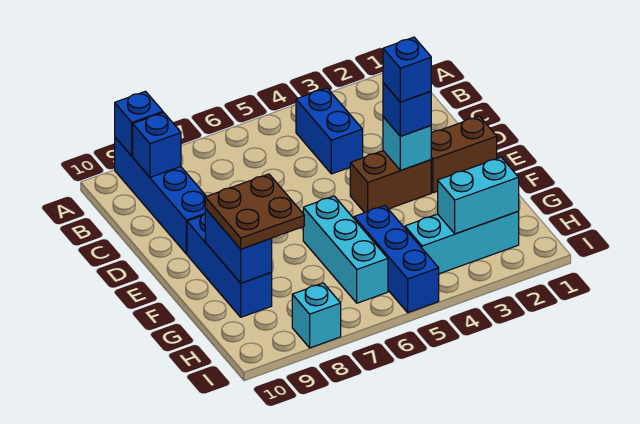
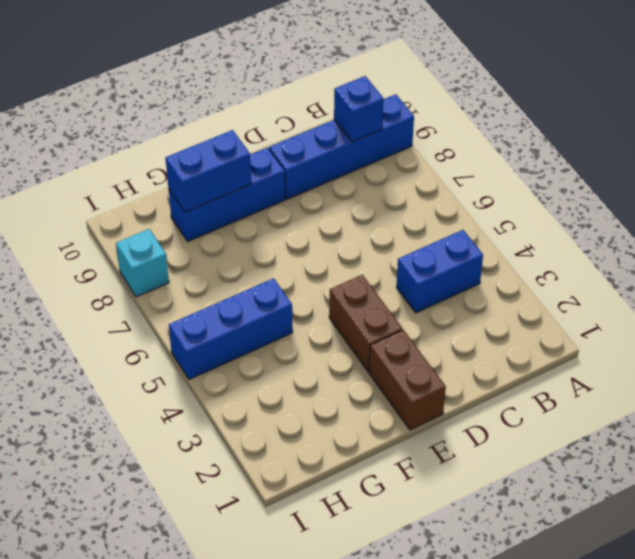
none -> cyan brick F6:H6 level 1
none -> cyan brick H2:H4 level 1
none -> blue brick A9 level 2

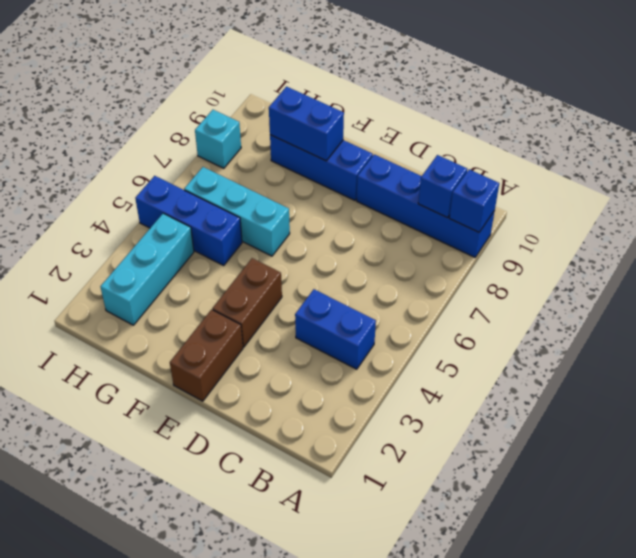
none -> cyan brick E3 level 2
none -> cyan brick H2:H3 level 2
none -> blue brick E3 level 3

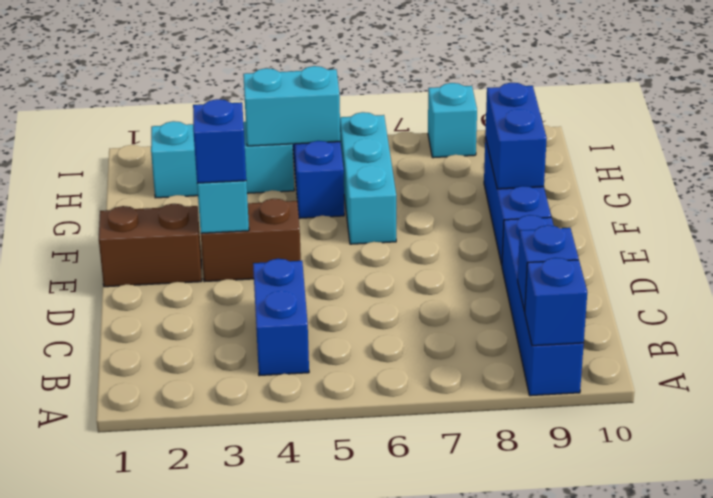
cyan brick H4:H5 level 2 -> cyan brick H2:H3 level 2
none -> brown plate F8:G9 level 3
none -> blue brick E3 level 4

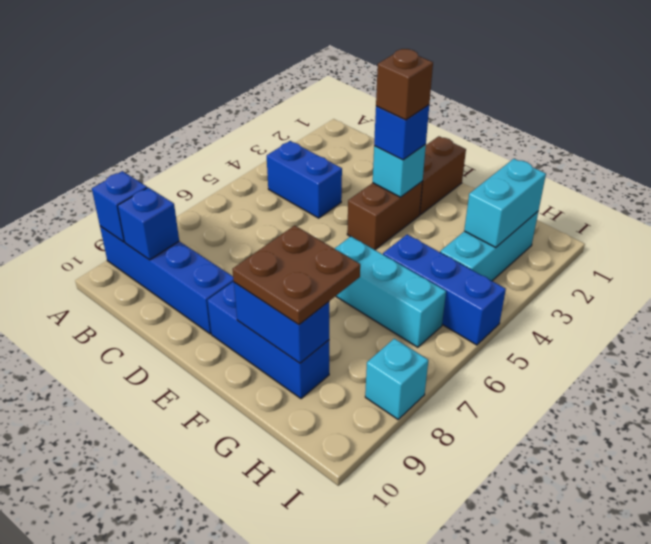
brown brick E3 level 4 -> blue brick E3 level 4

